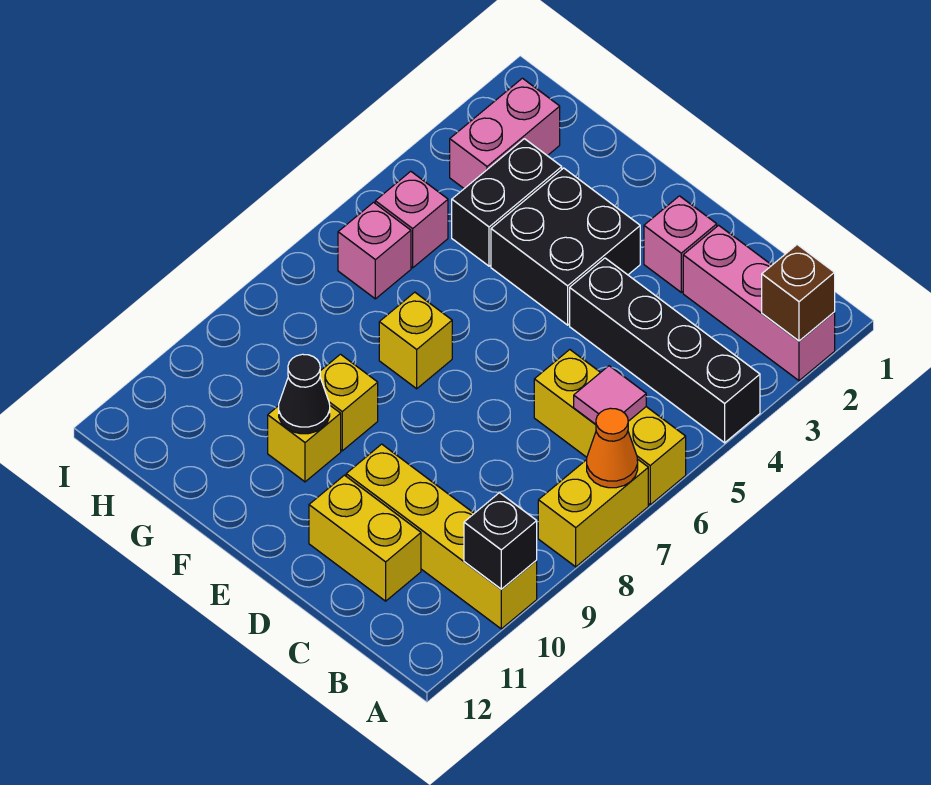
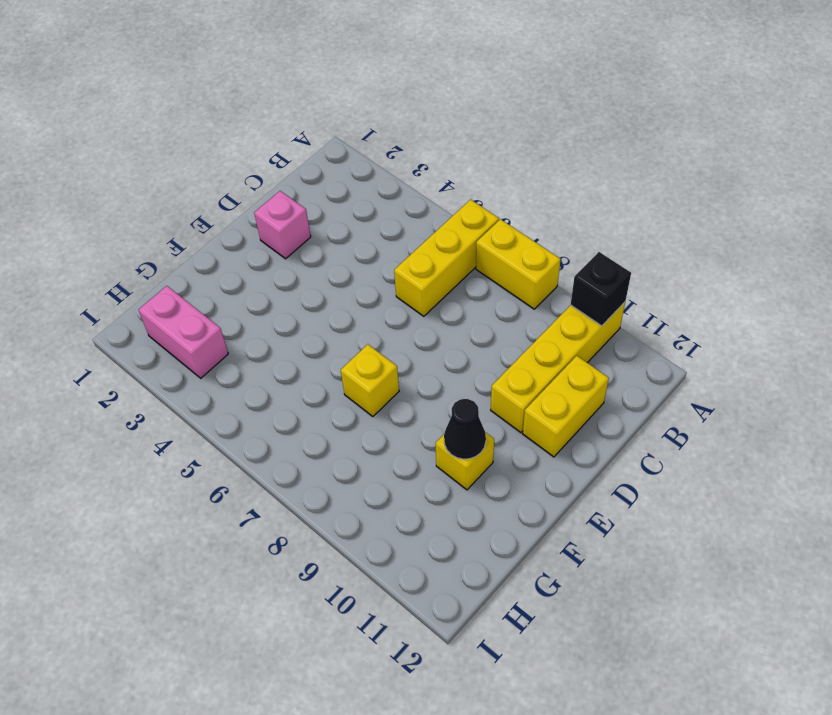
none -> pink brick A2:C2 level 1
none -> black brick A4:D4 level 1
none -> black brick E3:F4 level 1

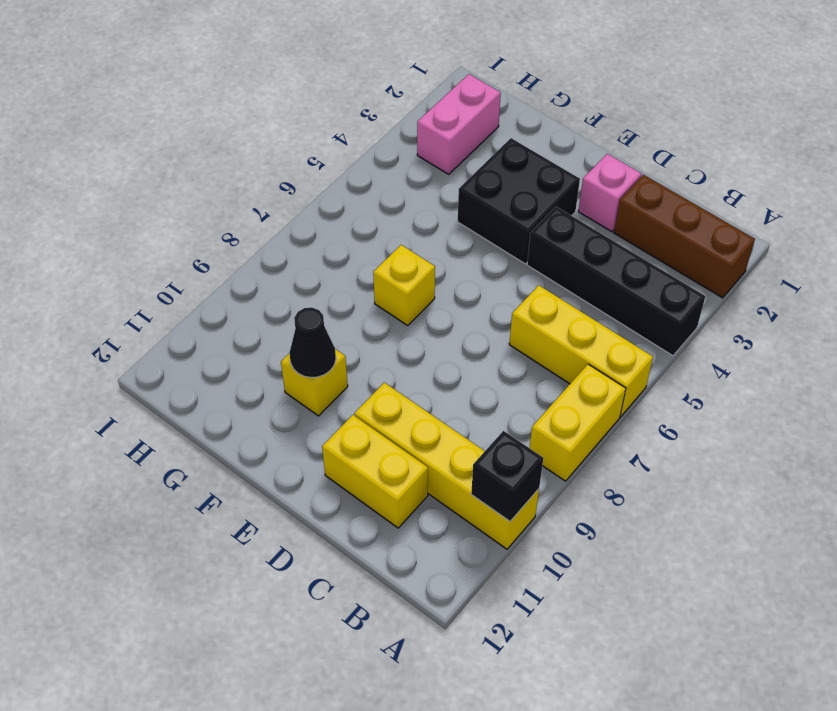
brown brick A2:C2 level 1 -> pink brick A2:C2 level 1
none -> yellow brick F9 level 1
none -> black brick G3:G4 level 1
none -> pink brick H5 level 1

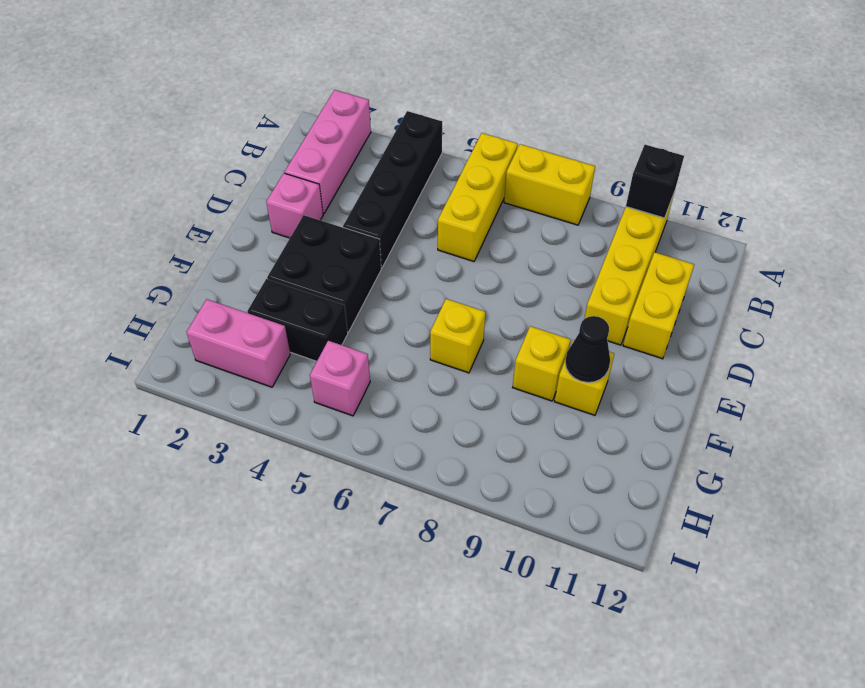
none -> pink brick H6 level 1
none -> brown brick A2 level 2
none -> orange cone A7 level 2

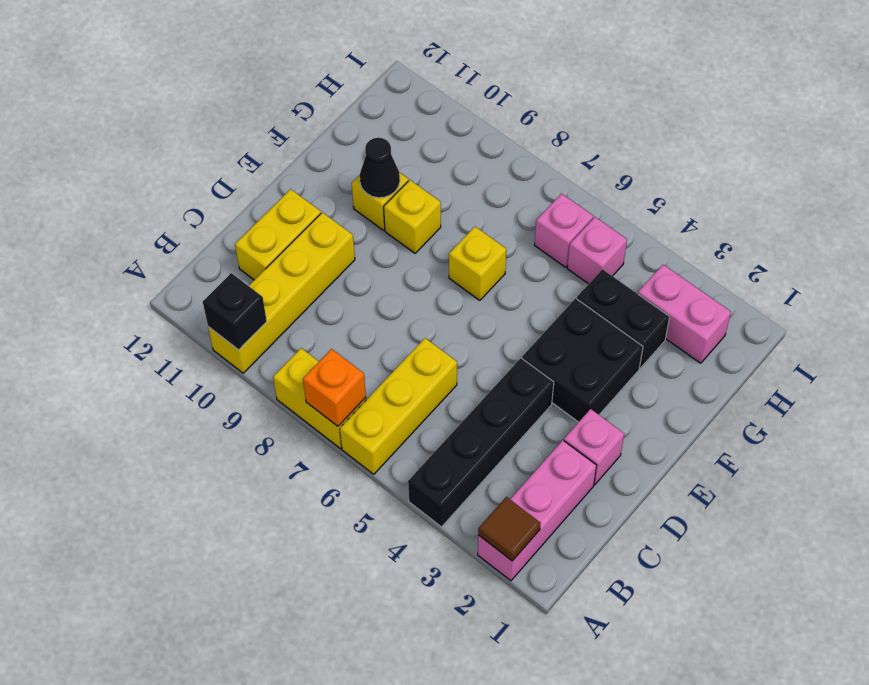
brown tile A2 level 2 -> brown brick A2 level 2
orange brick A7 level 2 -> orange cone A7 level 2
none -> pink tile B6 level 2

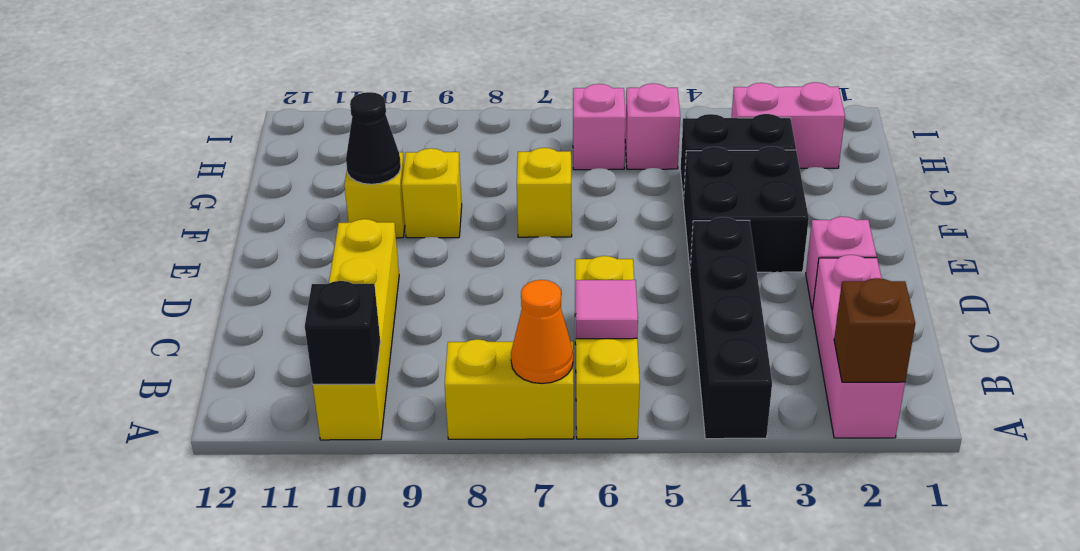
none -> yellow brick C11:D11 level 1

